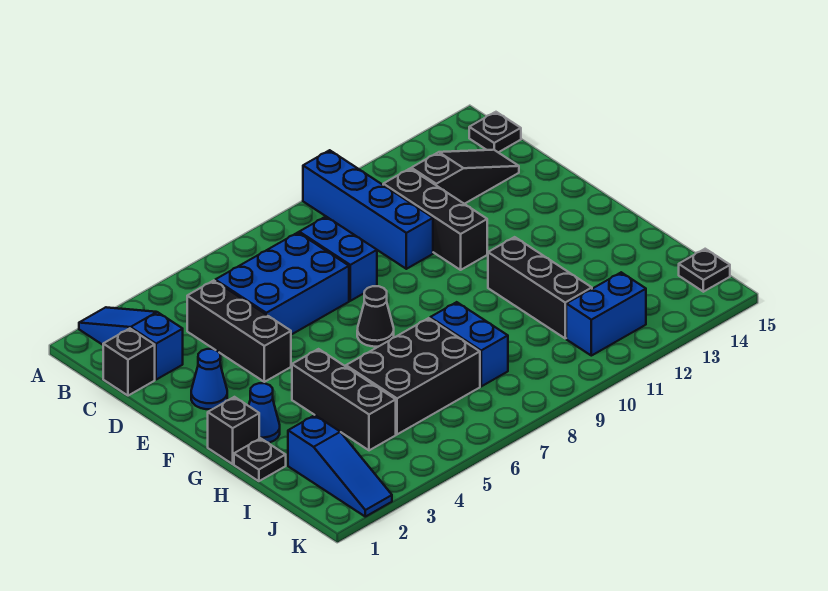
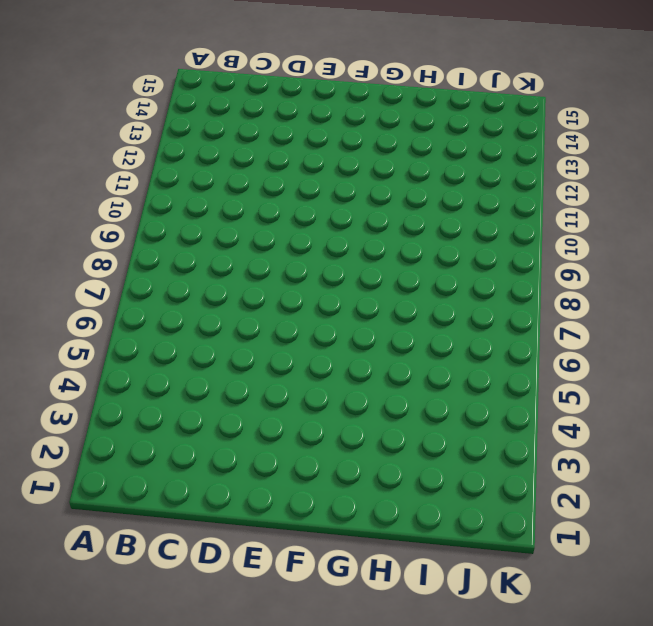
none -> blue slope A2:C2 level 1 top C
none -> blue brick A10:D10 level 1
none -> black plate B15 level 1

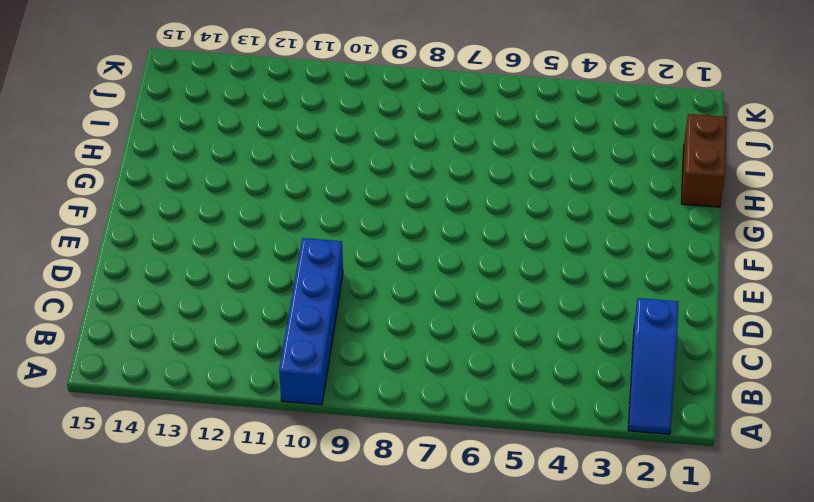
brown brick H1:I1 level 1 -> black plate H1 level 1
none -> black plate B15 level 1
none -> black brick C1 level 1
none -> black brick C4:E4 level 1

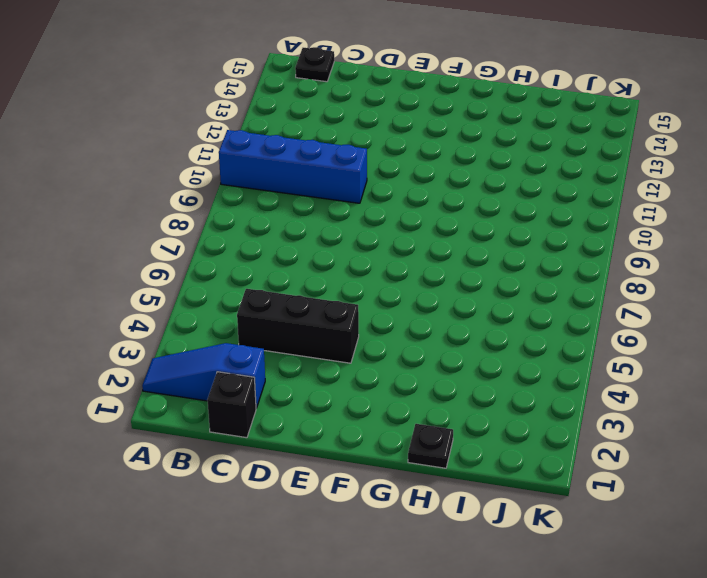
none -> blue brick C5:D7 level 1
none -> blue brick C8:D8 level 1
none -> black brick C11:E11 level 1

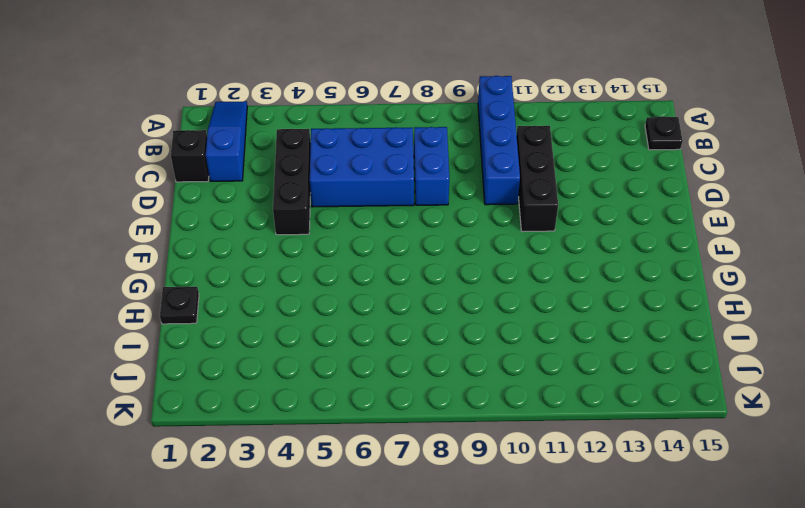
none -> black slope C12:C14 level 1 top 12
none -> blue cone E2 level 1
none -> black cone F7 level 1

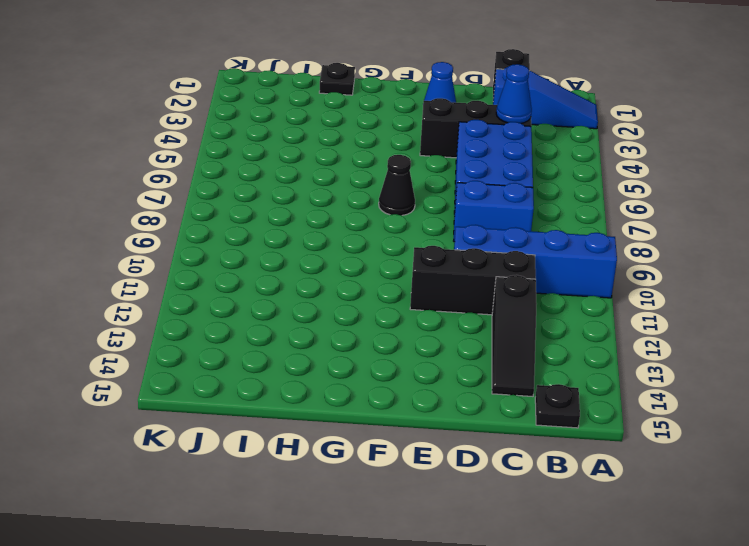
blue cone C4 level 2 -> blue cone G2 level 1
none -> black brick G1 level 1
none -> black brick G4:I4 level 1
none -> black brick G11:I11 level 1

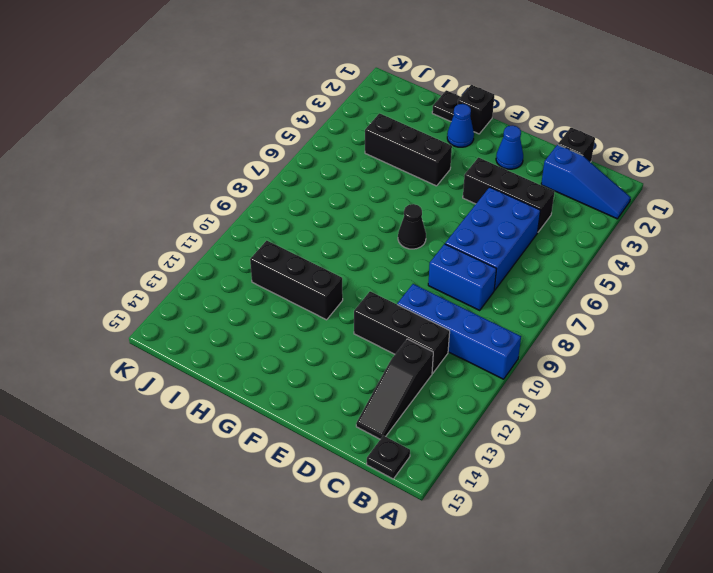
none -> black brick H5:I7 level 1
none -> blue brick H8:I8 level 1
none -> blue slope I2:K2 level 1 top I

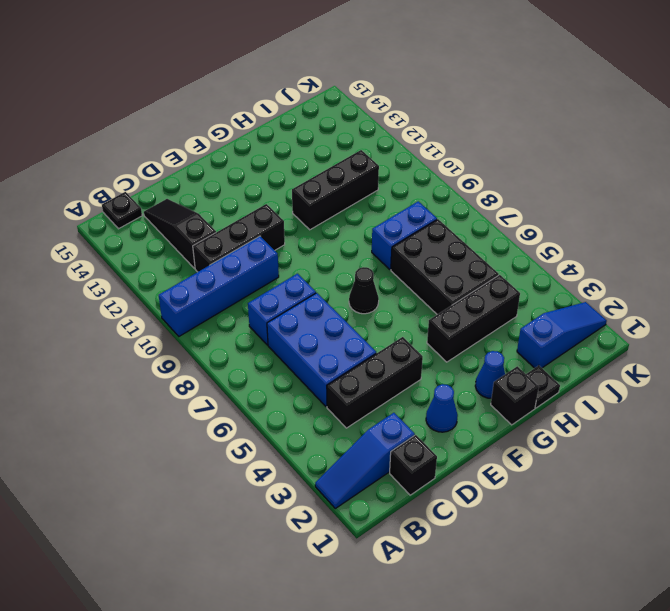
none -> blue brick J11:J12 level 1
none -> black plate J15 level 1

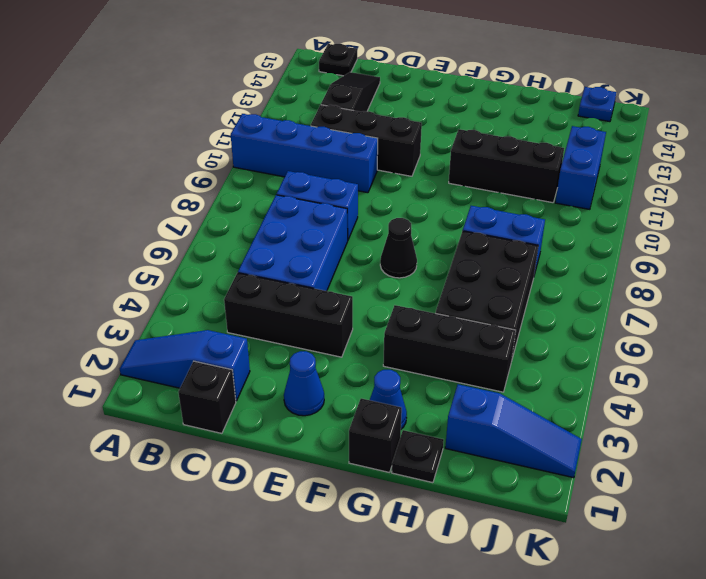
blue plate J15 level 1 -> black plate J15 level 1

